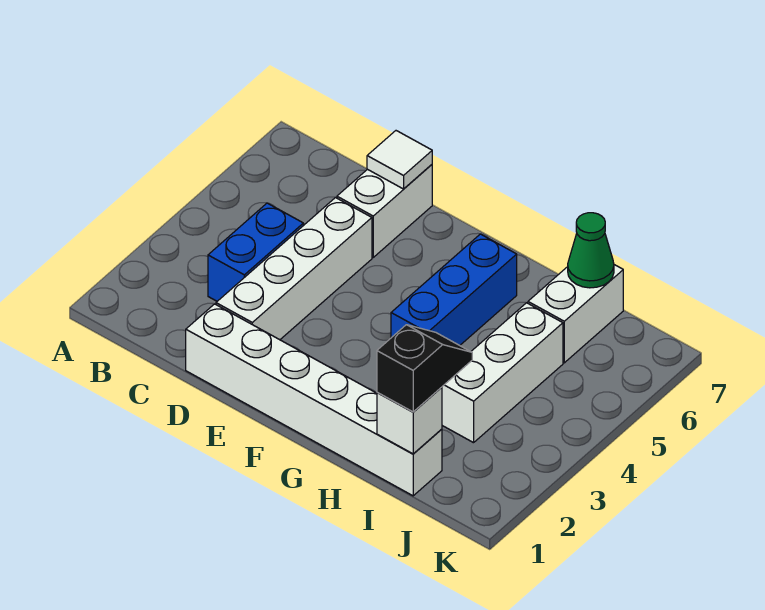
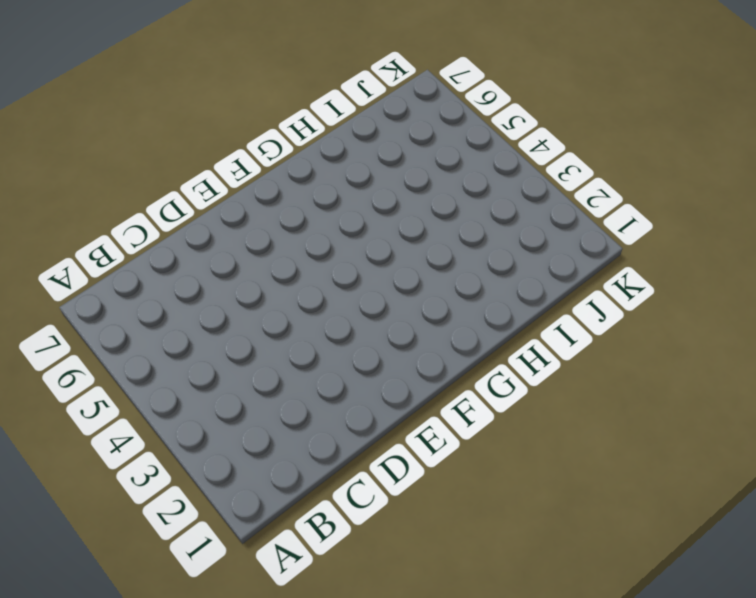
none -> blue brick C3:C4 level 1
none -> white brick D1:I1 level 1

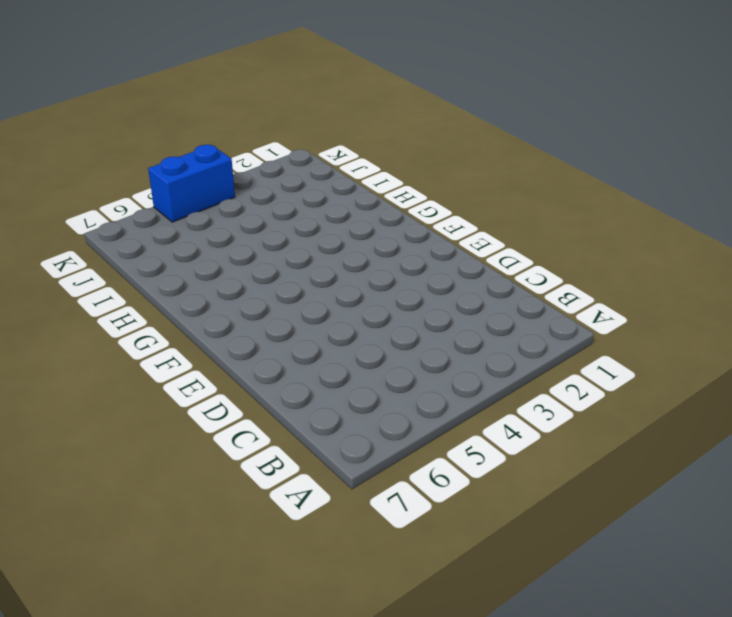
blue brick K4:K5 level 1 -> blue brick C3:C4 level 1
none -> white brick D1:I1 level 1
none -> white brick D2:D5 level 1

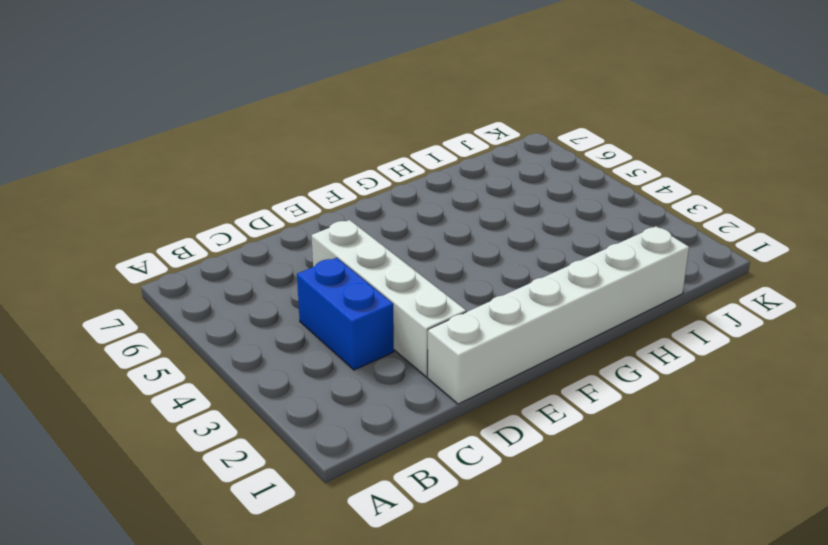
none -> white brick D6:D7 level 1
none -> blue brick G4:G6 level 1

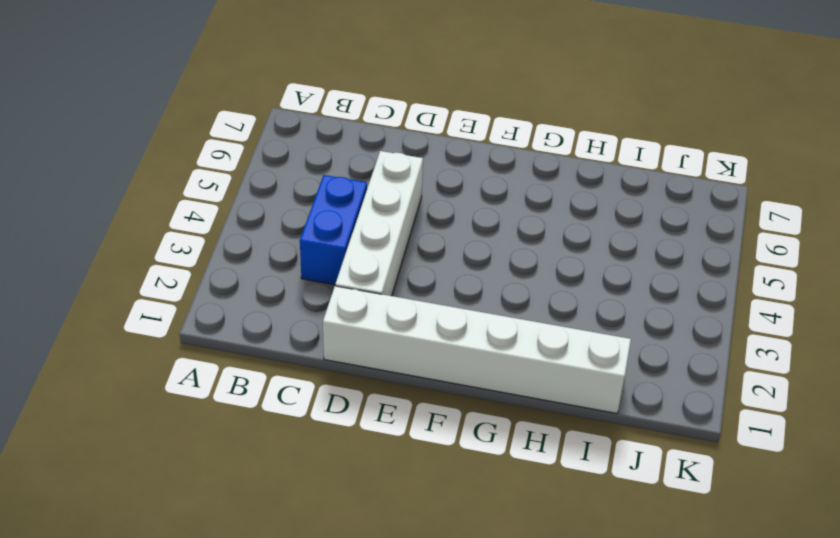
none -> white brick D6:D7 level 1
none -> blue brick G4:G6 level 1

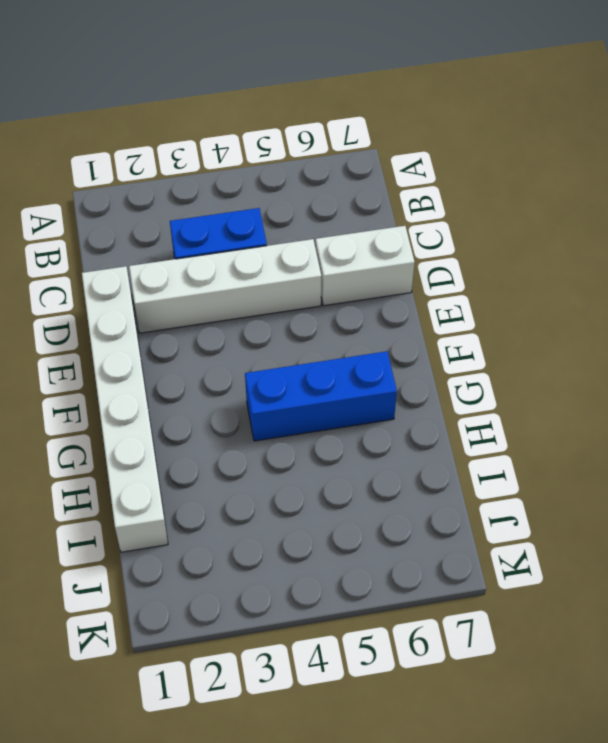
none -> white brick I3:I5 level 1
none -> white brick I6:I7 level 1

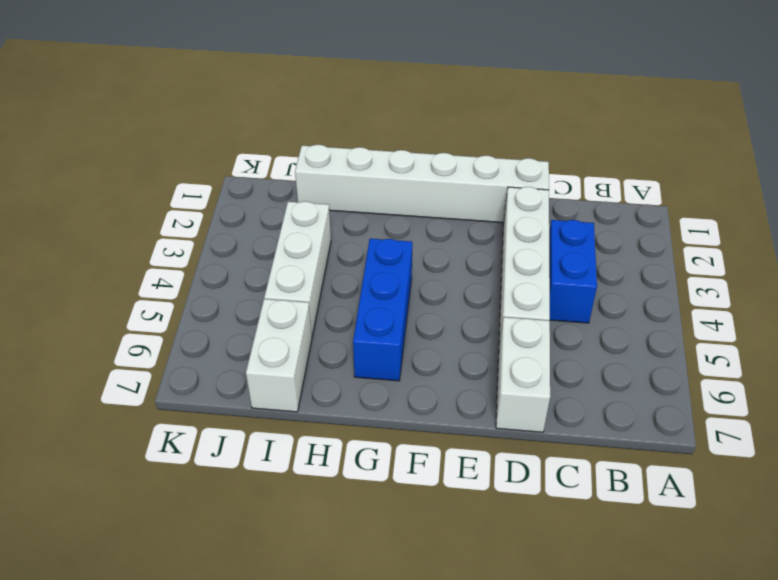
none -> white tile D7 level 2
none -> white brick I1 level 2

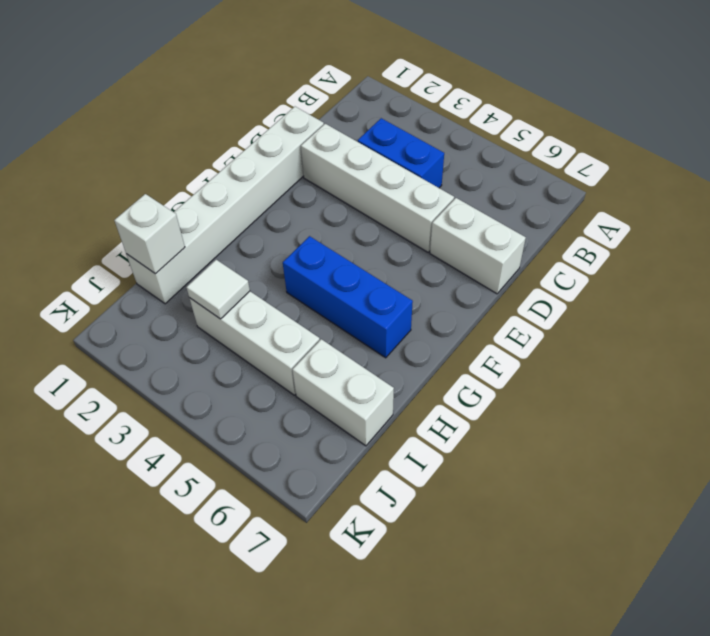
white tile I3 level 2 -> white tile D7 level 2
none -> green cone I7 level 2
none -> black slope I1:I2 level 3 top 1

